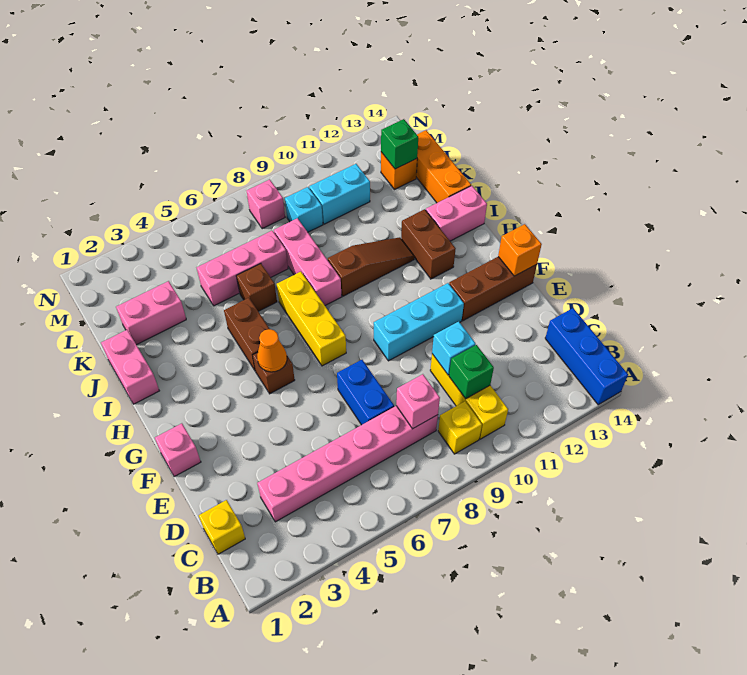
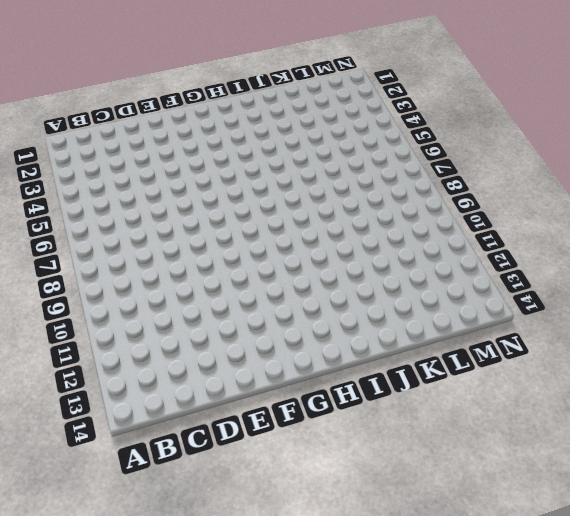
none -> blue brick A14:C14 level 1
none -> yellow brick B9 level 1
none -> yellow brick B10:D10 level 1
none -> yellow brick C1 level 1

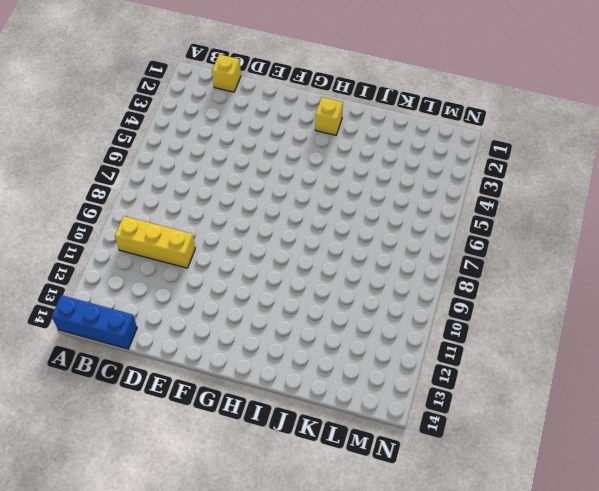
yellow brick H2 level 1 -> yellow brick B9 level 1
none -> pink brick C3:C8 level 1
none -> blue brick D7:E7 level 1
none -> pink brick F1 level 1
none -> cyan brick F9:F11 level 1

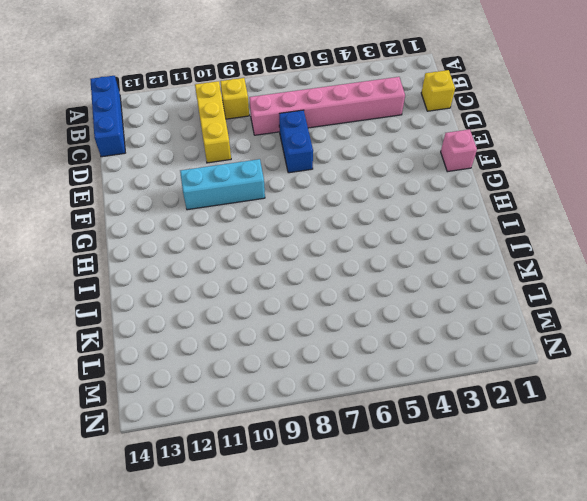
none -> brown brick F12:F14 level 1
none -> brown brick G5 level 1
none -> yellow brick G7:I7 level 1
none -> brown brick H5:I5 level 1

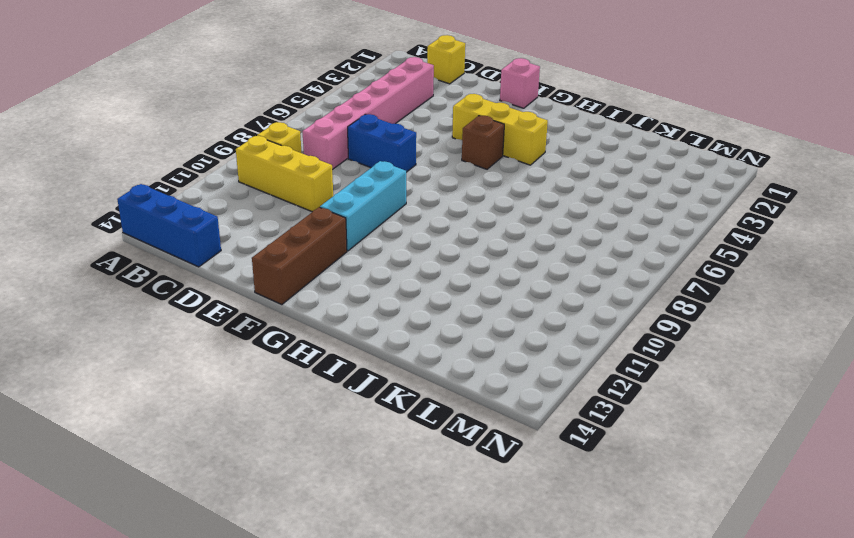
yellow brick F4:H4 level 1 -> yellow brick G7:I7 level 1
none -> brown brick H5:I5 level 1
none -> brown brick H12:I12 level 1
none -> pink brick I1:J1 level 1
none -> pink brick I8:K8 level 1

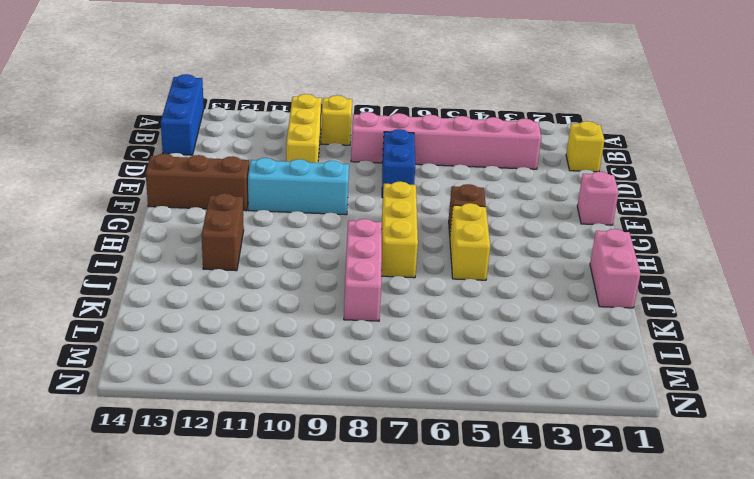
yellow brick H5:I5 level 1 -> brown brick H5:I5 level 1
none -> brown slope I9:I11 level 1 top 9
none -> pink brick I13:I14 level 1
none -> brown brick J6 level 1
none -> orange brick J14:L14 level 1

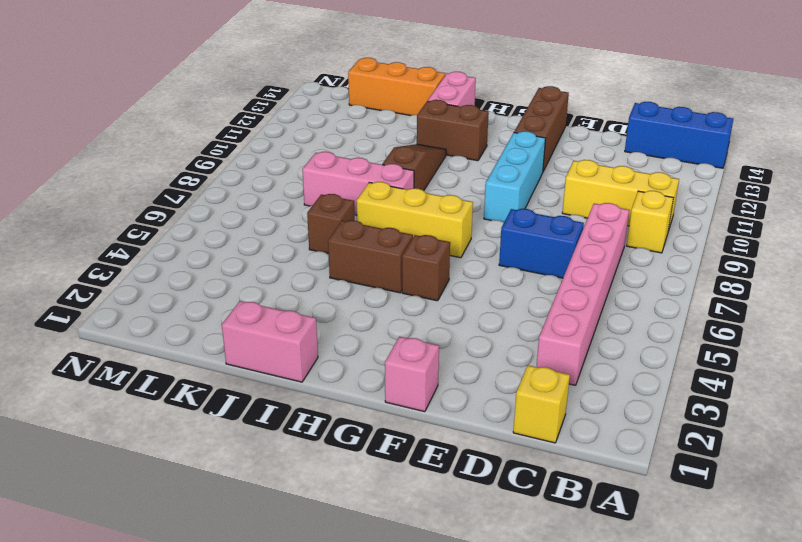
none -> pink brick K2:K3 level 1
none -> pink brick K5:K7 level 1
none -> cyan brick L9 level 1
none -> cyan brick L10:L11 level 1

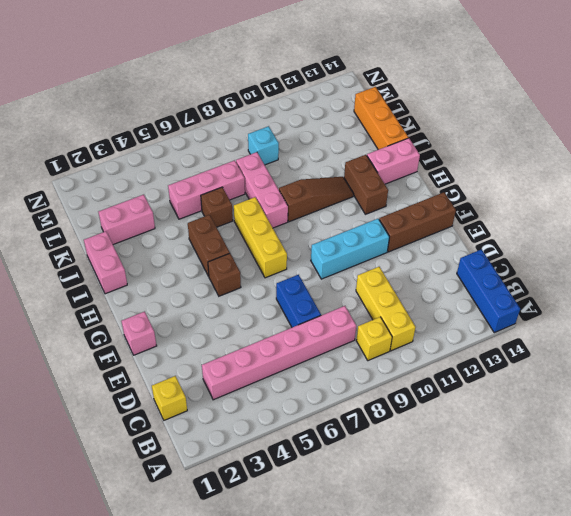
none -> cyan brick L10:L11 level 1
none -> orange brick L13 level 1
none -> pink brick M8 level 1
none -> pink brick C8 level 2

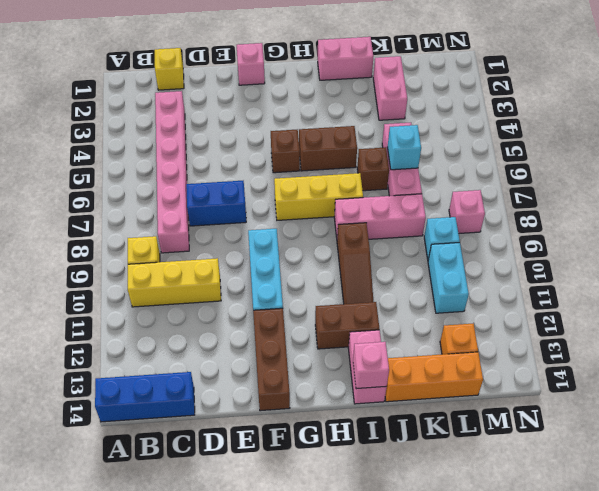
pink brick I14 level 2 -> pink brick C8 level 2
cyan brick K6 level 2 -> cyan brick D10 level 2
none -> green brick C10 level 2
none -> orange brick F14 level 2
none -> orange cone G5 level 2
none -> green brick L13 level 2

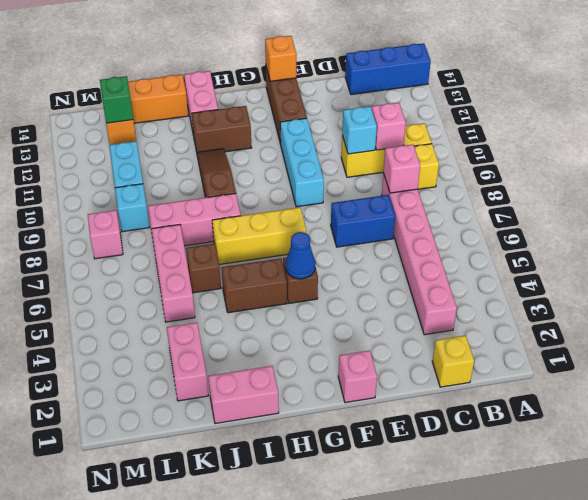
pink brick C10 level 2 -> green brick C10 level 2
blue cone G5 level 2 -> orange cone G5 level 2

